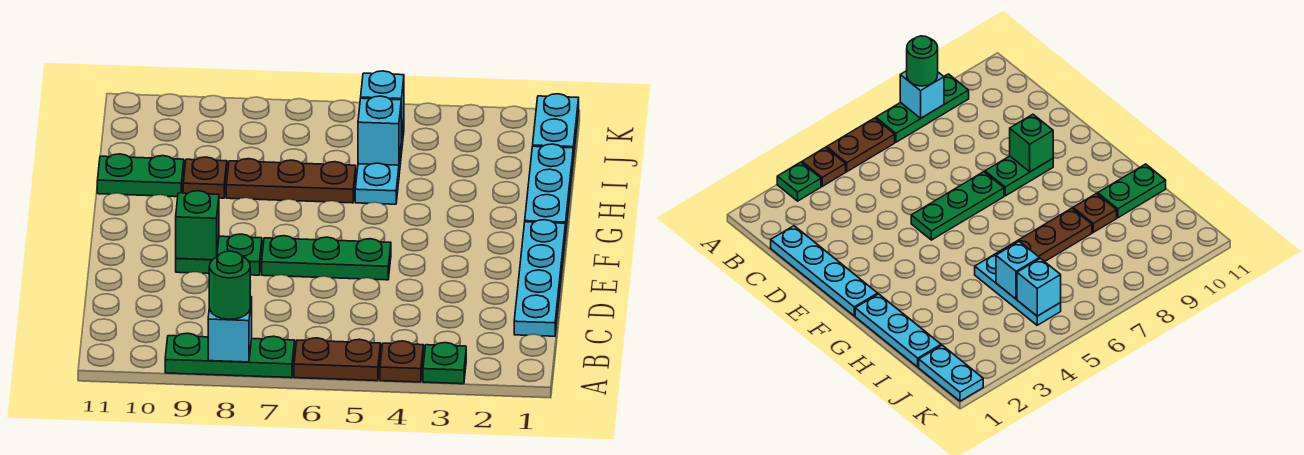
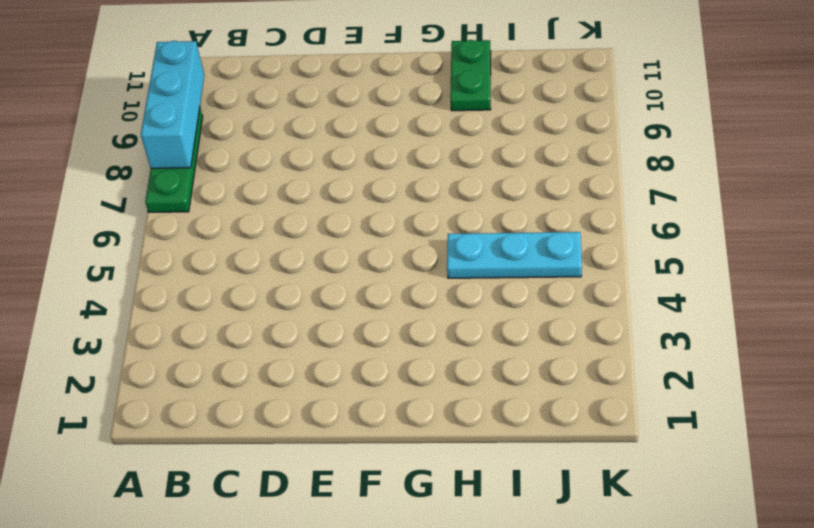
cyan brick A8:A10 level 2 -> cyan brick A8 level 2
none -> green plate A3 level 1
none -> brown plate A4 level 1
none -> brown plate A5:A6 level 1

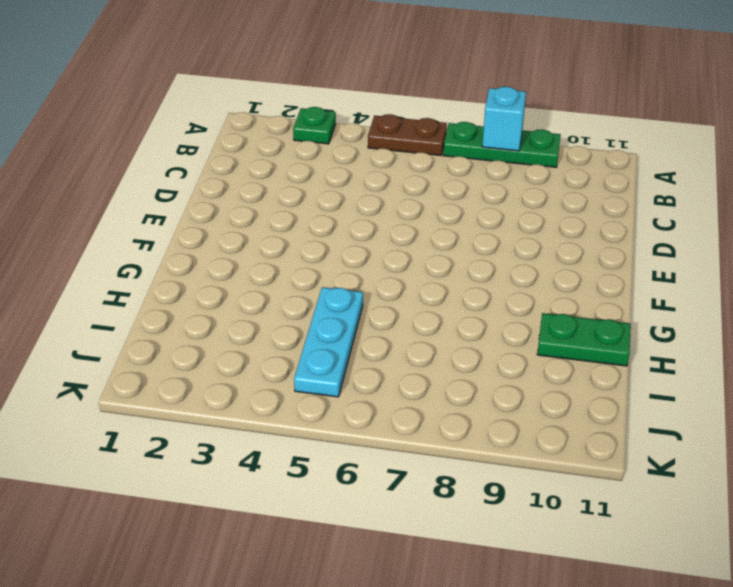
none -> brown plate A4 level 1
none -> cyan plate C1:F1 level 1
none -> green plate E5:E7 level 1

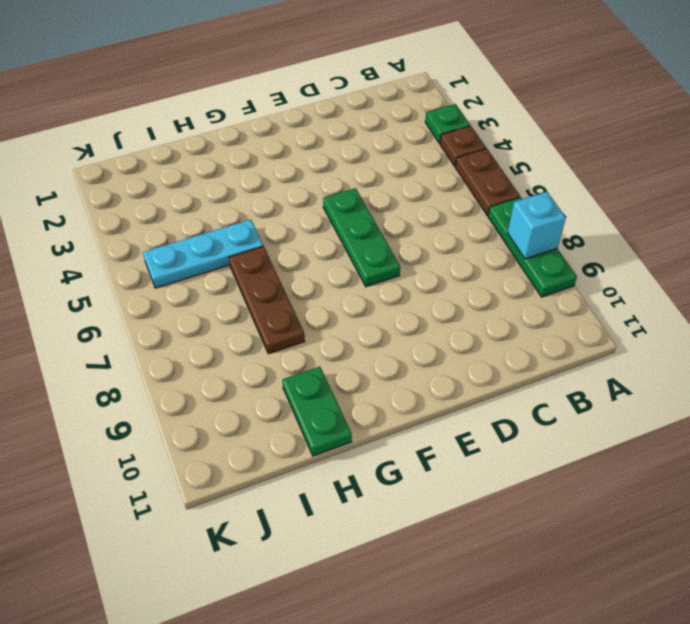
none -> cyan plate C1:F1 level 1
none -> green plate E8:E9 level 1
none -> cyan plate G1:I1 level 1

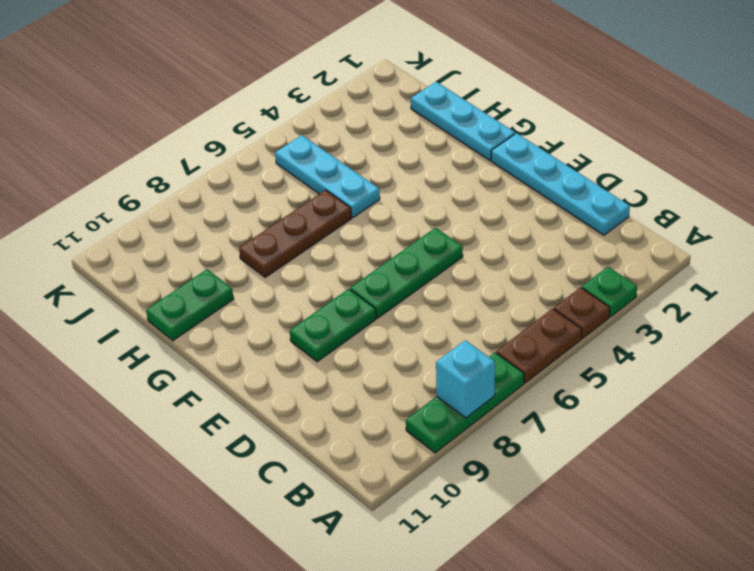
none -> brown plate H9 level 1
none -> cyan plate J1:K1 level 1
none -> green brick E9 level 2

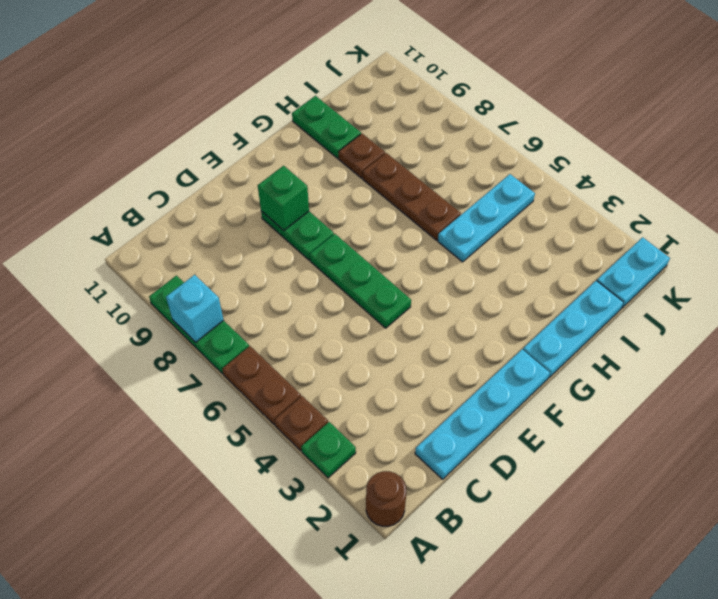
brown round brick A1 level 1 -> none
none -> cyan brick I5 level 2
none -> cyan brick J5 level 2
none -> green round brick A8 level 3

